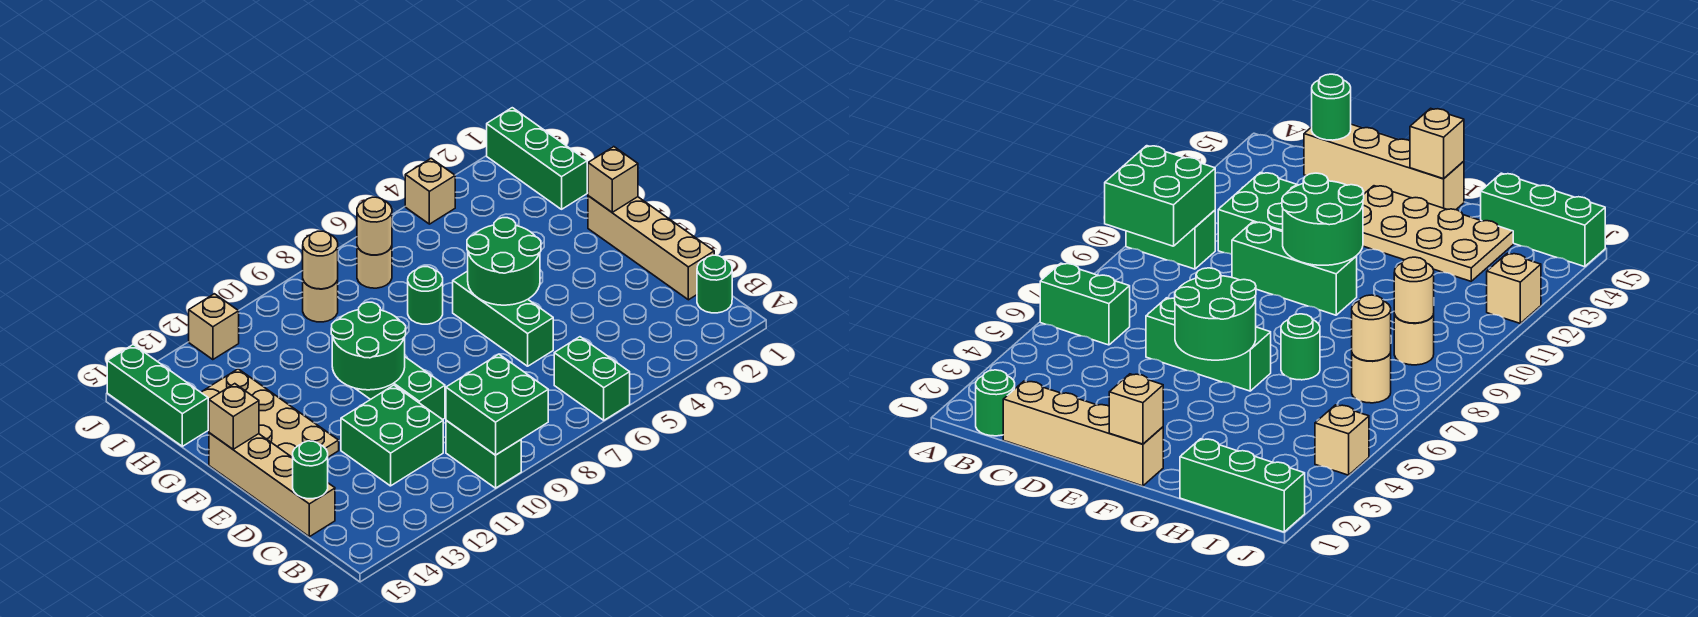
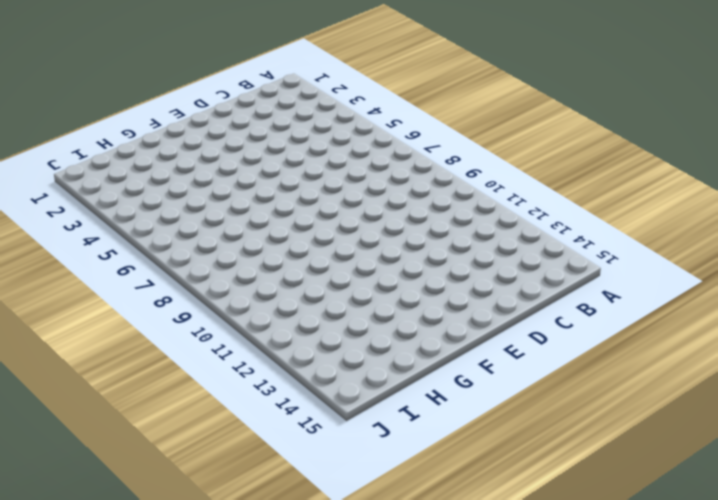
none -> green brick A6:B6 level 1
none -> green brick A10:B10 level 1
none -> green round brick B1 level 1

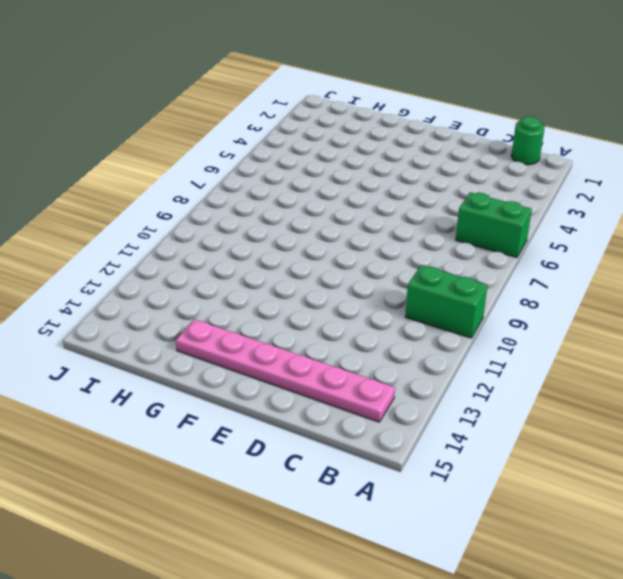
pink plate B14:G14 level 1 -> tan plate E13:H14 level 1
none -> tan brick C1:F1 level 1
none -> green brick C11:D12 level 1
none -> tan brick C15:F15 level 1

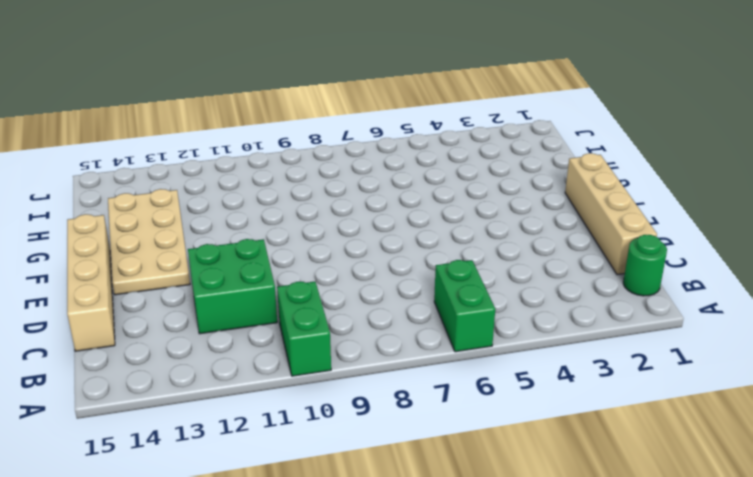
none -> green brick D6:F6 level 1
none -> green brick D10:F10 level 1
none -> green round brick G7 level 1

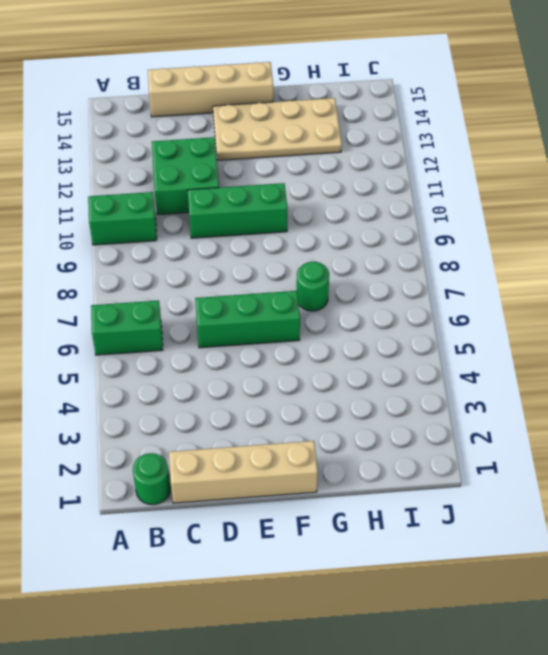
none -> green brick H1:J1 level 1
none -> green brick H15:J15 level 1
none -> tan round brick I7 level 1

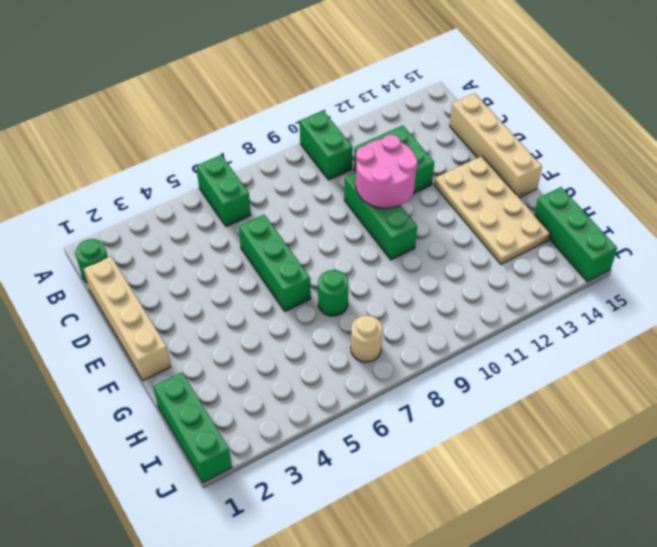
pink round brick D10:E11 level 2 -> green round brick E10:F11 level 2
none -> tan round brick I9 level 1
none -> tan brick J4 level 1
none -> tan brick J12 level 1

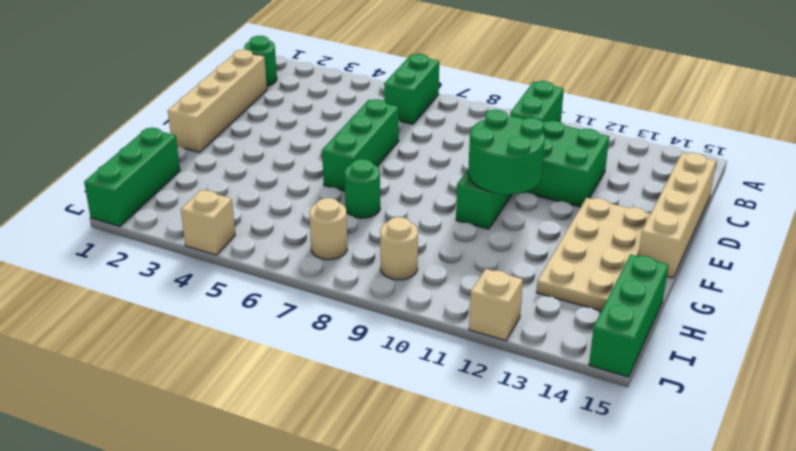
none -> green brick A9:B10 level 2
none -> green round brick C15 level 2
none -> green round brick E5:F6 level 2

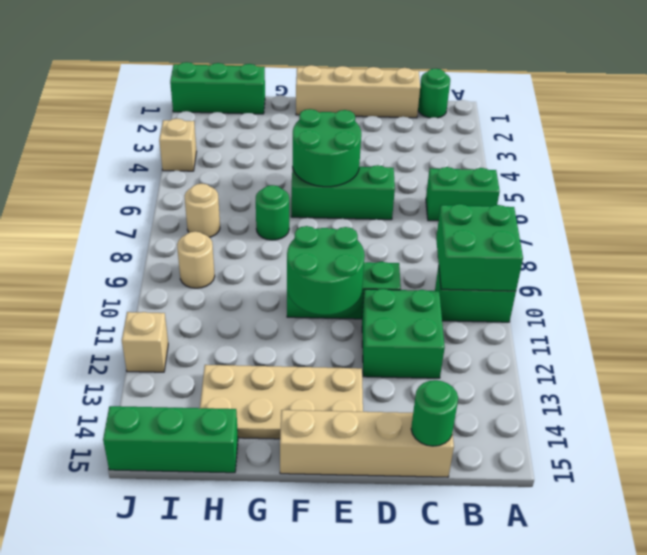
none -> tan brick F1 level 2
none -> tan brick F15 level 2
none -> tan round brick I7 level 2

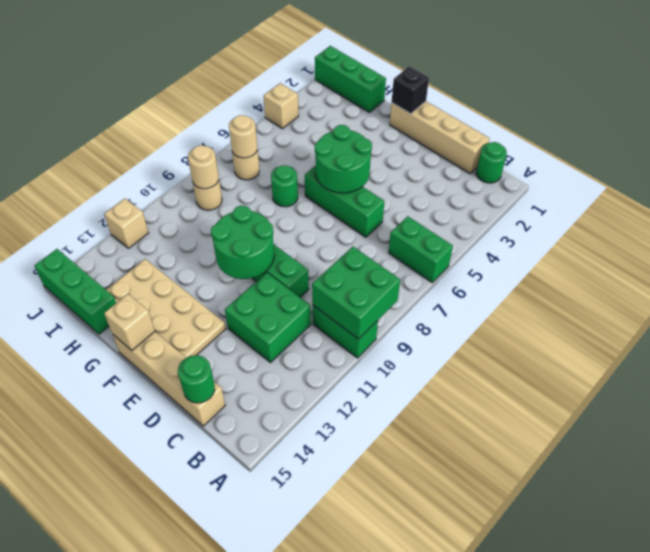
black brick F1 level 2 -> tan brick F1 level 2

